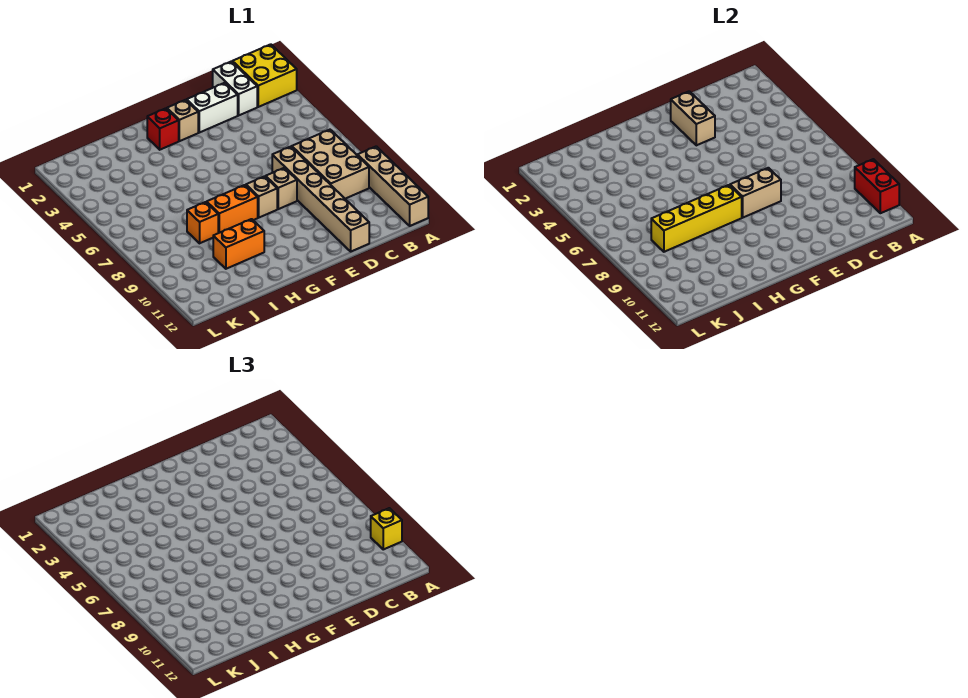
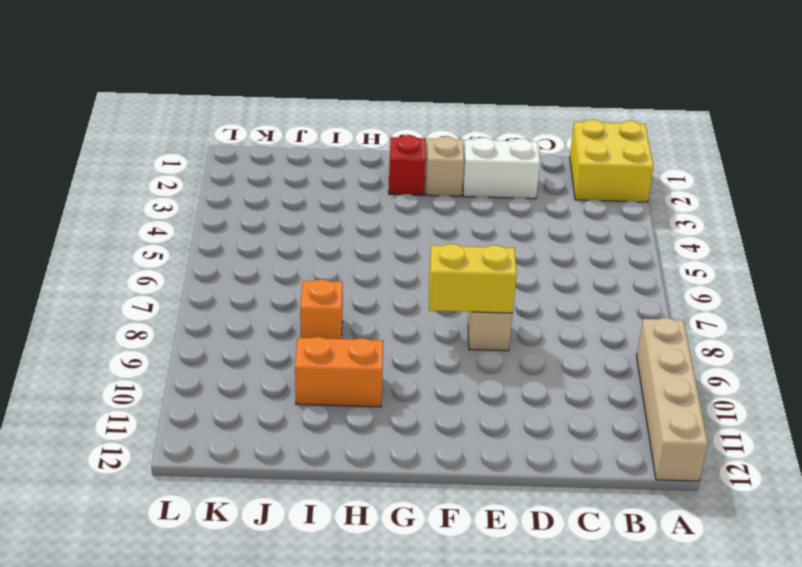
yellow brick E8:F8 level 2 -> tan brick E8:F8 level 2
none -> tan brick B7:C9 level 1
none -> white brick C1:C2 level 1
none -> tan brick D7:D12 level 1

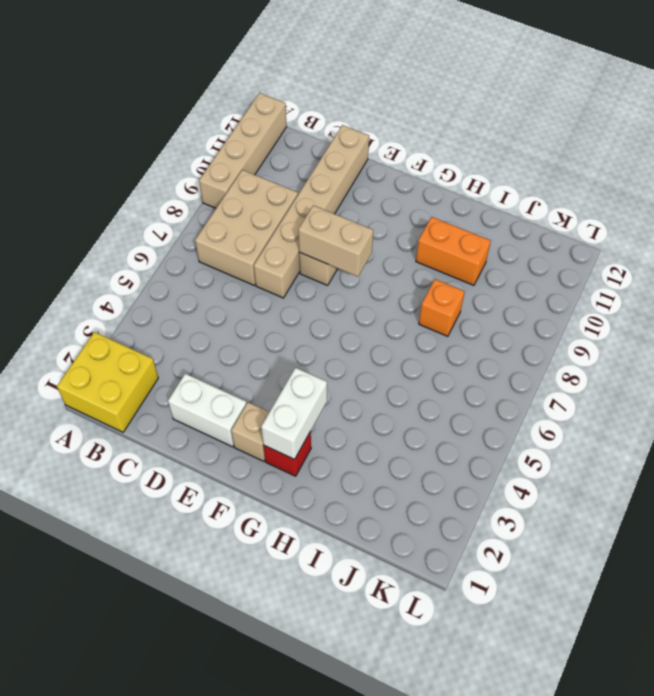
white brick G2:G3 level 2 -> white brick C1:C2 level 1
none -> tan brick F8 level 1
none -> orange brick G8:H8 level 1
none -> red brick A10:A11 level 2

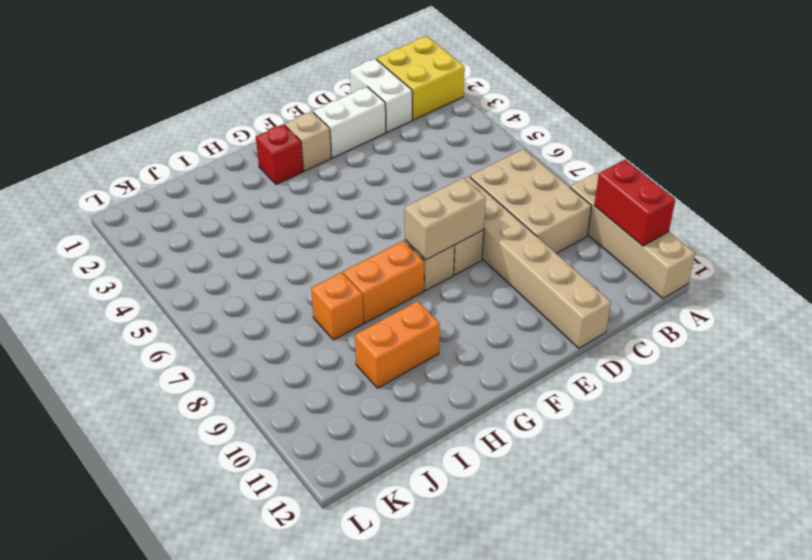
none -> tan brick E2:E3 level 2
none -> yellow brick G8:J8 level 2
none -> yellow brick A10 level 3

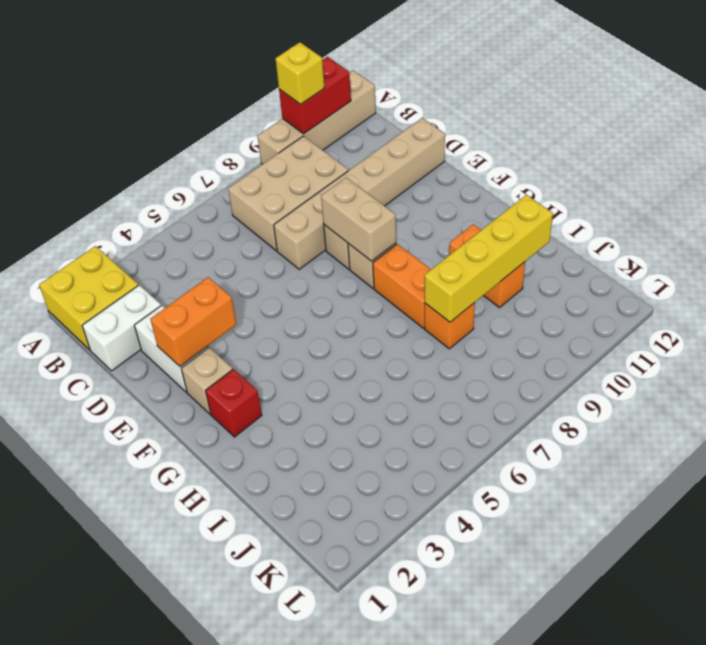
orange brick E2:E3 level 2 -> tan brick E2:E3 level 2
yellow brick I8:I11 level 2 -> yellow brick G8:J8 level 2

